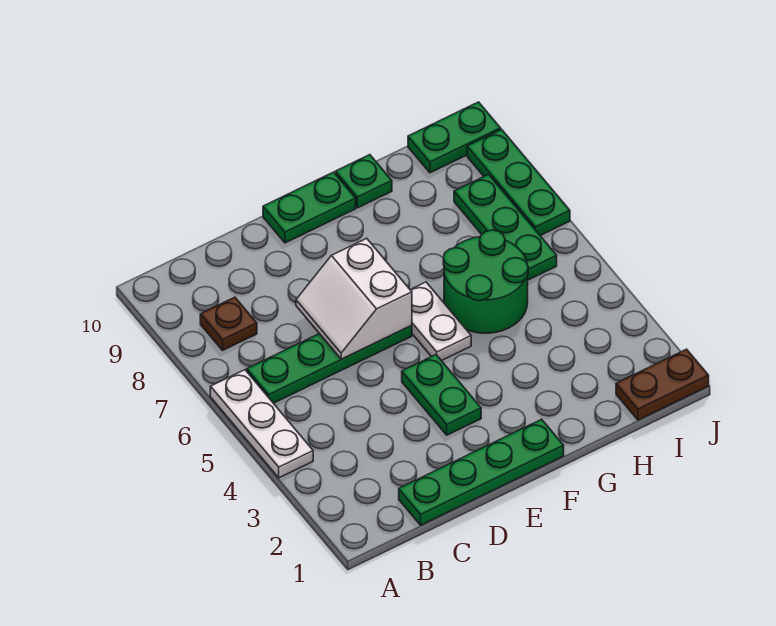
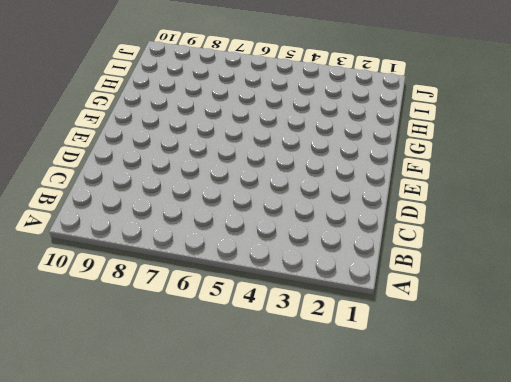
none -> white plate A4:A6 level 1
none -> green plate B6:E6 level 1
none -> brown plate B8 level 1

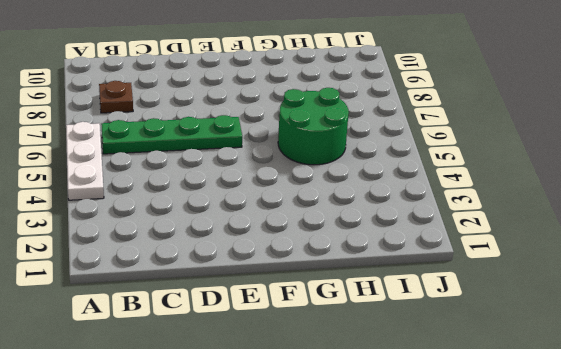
none -> green plate C1:F1 level 1
none -> green plate E3:E4 level 1
none -> green plate E10:F10 level 1

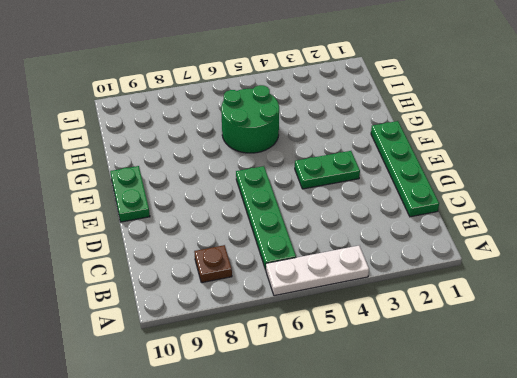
none -> white plate F5:F6 level 1
none -> green plate G10 level 1
none -> brown plate I1:J1 level 1

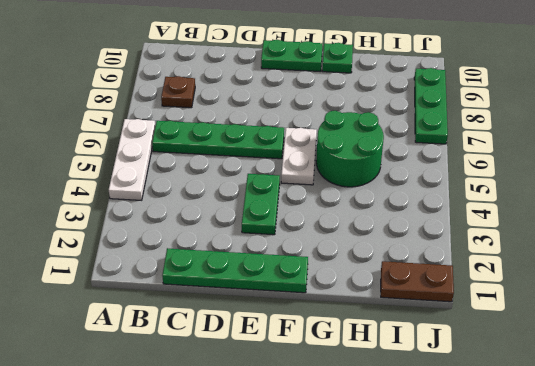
none -> green plate I6:I8 level 1
none -> green plate I10:J10 level 1
none -> white slope D6:E7 level 2 top E

